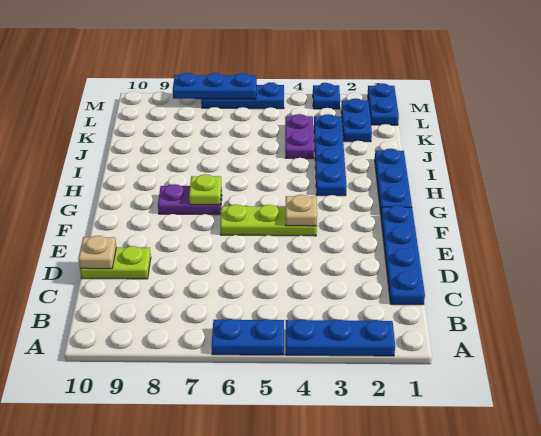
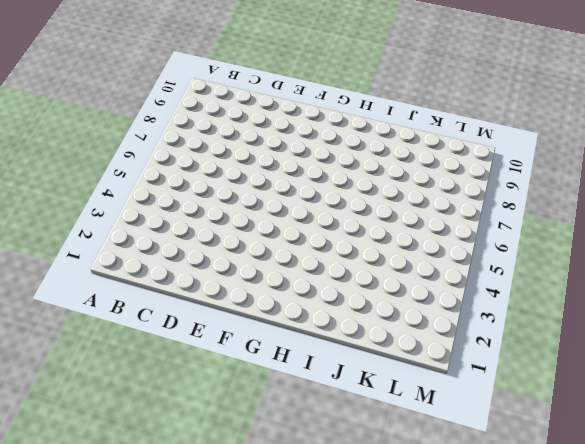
none -> blue plate A2:A4 level 1
none -> blue plate A5:A6 level 1
none -> blue plate C1:F1 level 1

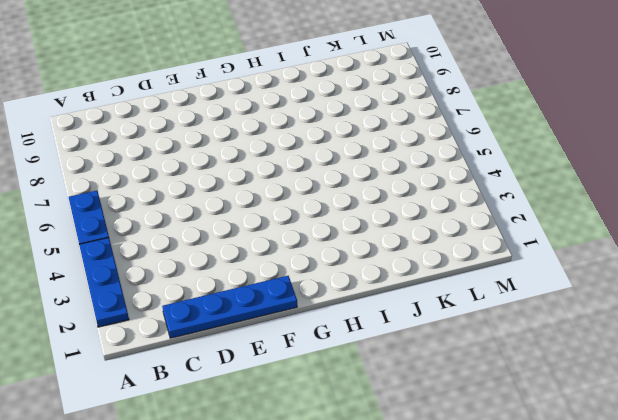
none -> lime plate D9:D10 level 1
none -> lime plate F4:F6 level 1
none -> blue plate G1:I1 level 1

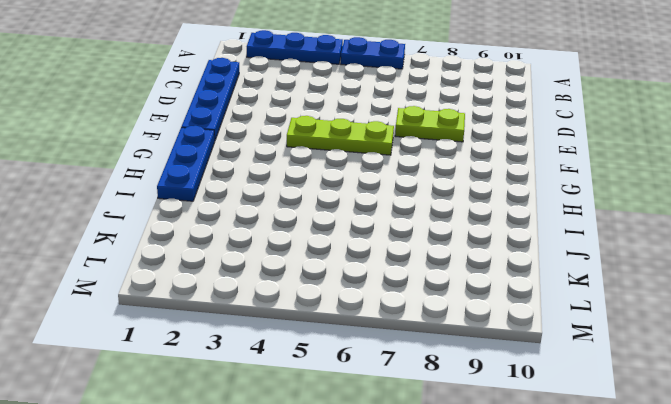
lime plate E7:E8 level 1 -> lime plate D9:D10 level 1
none -> purple plate G7:G8 level 1
none -> blue plate H3:K3 level 1
none -> purple plate J4:K4 level 1

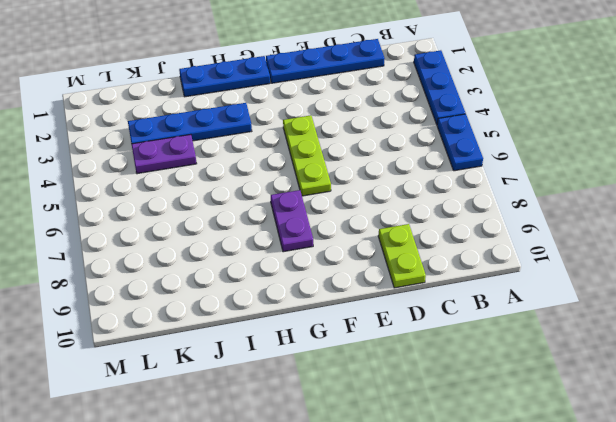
none -> blue plate K2:L2 level 1
none -> blue plate L1:M1 level 1
none -> blue plate M3 level 1

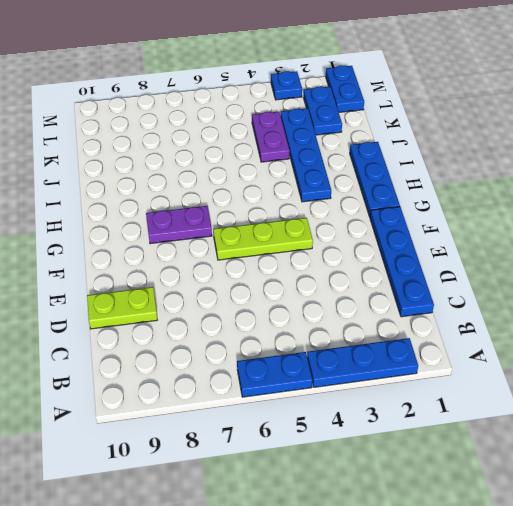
none -> blue plate M5:M7 level 1
none -> tan plate D10 level 2
none -> tan plate F4 level 2

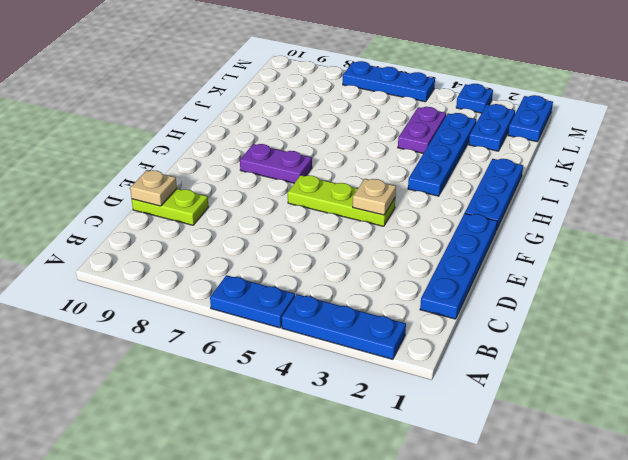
none -> lime plate G7 level 2
none -> blue plate M6:M8 level 2

